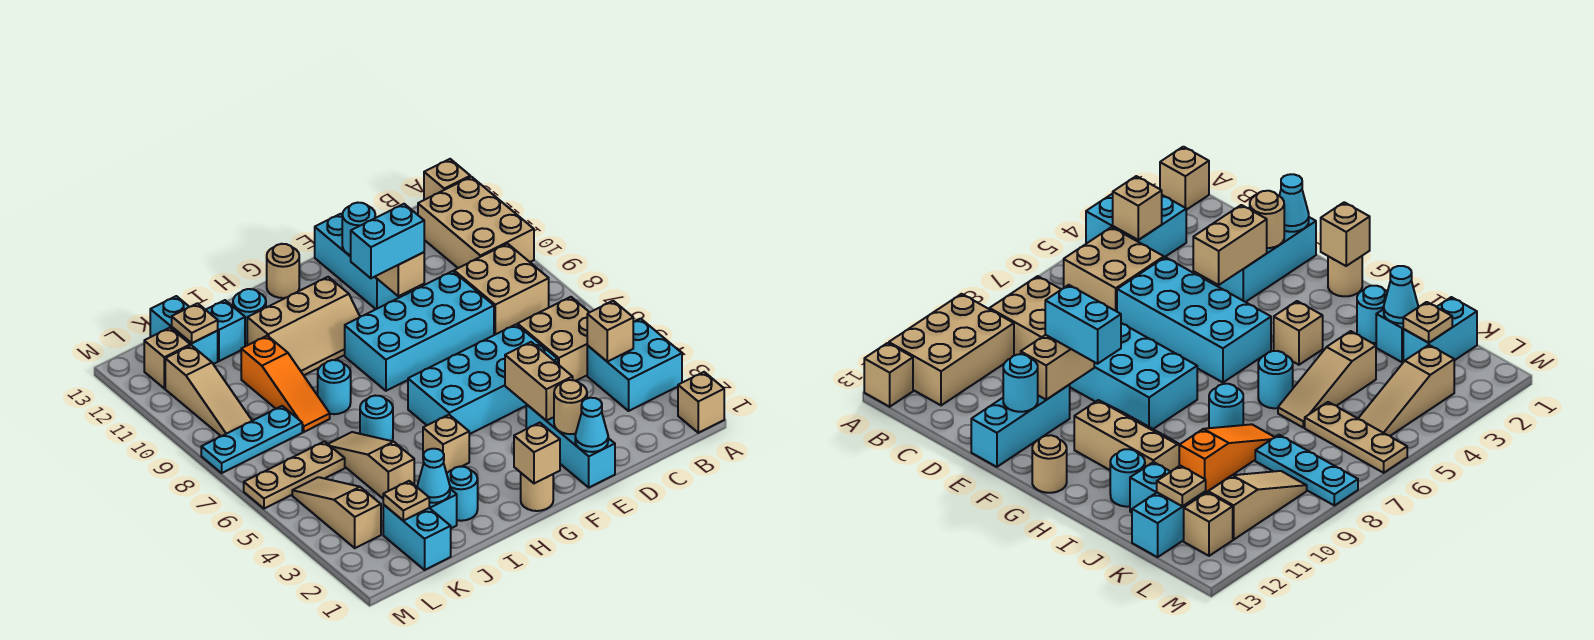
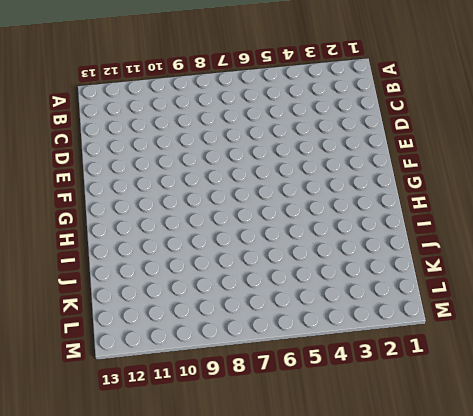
none -> tan brick A1 level 1
none -> cyan brick A3:B4 level 1
none -> tan brick A10:B12 level 1
none -> tan brick A13 level 1

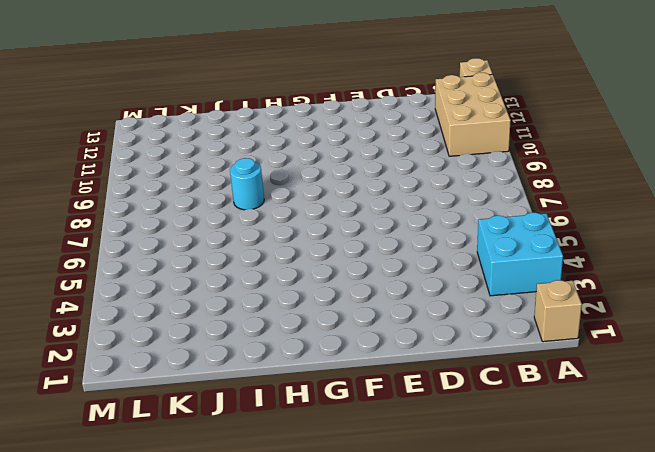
none -> tan brick B5:C6 level 1
none -> tan brick B8:C9 level 1
none -> cyan brick D5:G6 level 1
none -> cyan brick D8:G9 level 1

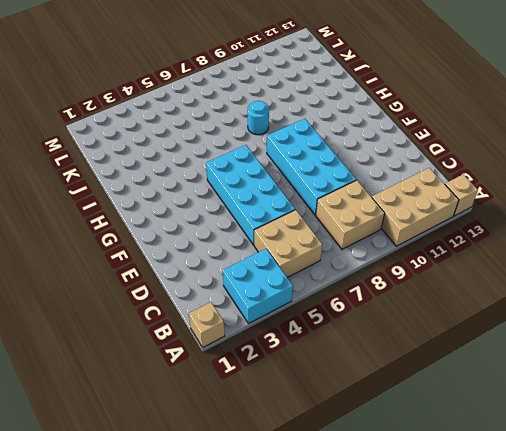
none -> cyan brick E1:E3 level 1
none -> cyan brick E11:E13 level 1
none -> tan round brick G1 level 1
none -> tan slope G10:I11 level 1 top 11

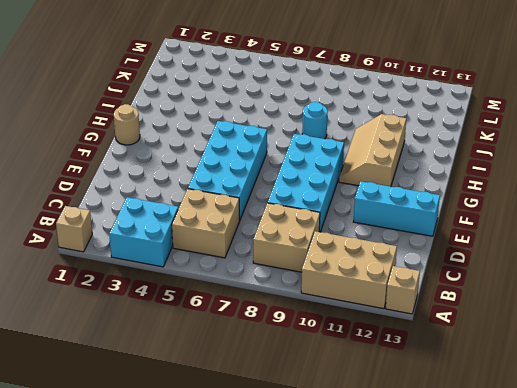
none -> cyan brick E1:E3 level 1
none -> tan round brick G13 level 1
none -> tan brick H4 level 1
none -> cyan round brick I2 level 1

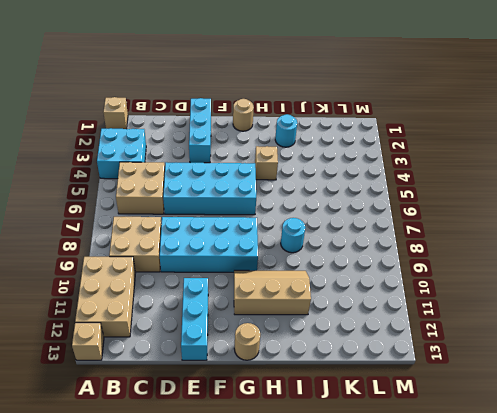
none -> cyan round brick I6 level 1
none -> cyan round brick I12 level 1
none -> cyan brick J2 level 1
none -> tan slope J4:J6 level 1 top 4

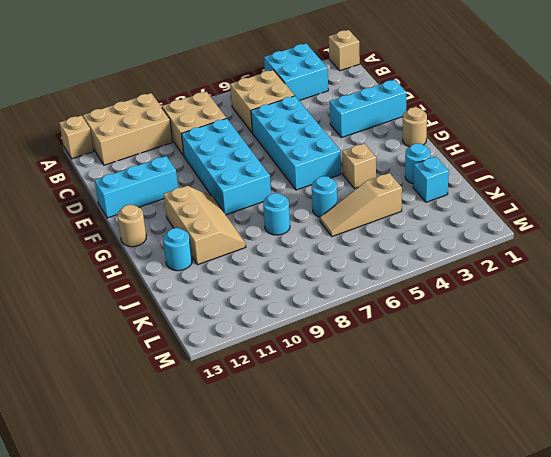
none -> orange slope J8:J10 level 1 top 10
none -> cyan brick J12 level 1
none -> cyan brick K1:K2 level 1
none -> tan plate K6:M6 level 1

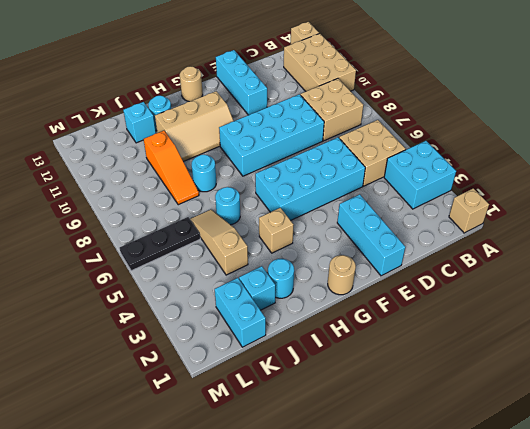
black plate K6:M6 level 1 -> tan plate K6:M6 level 1
none -> cyan plate K8:M8 level 1
none -> cyan brick K12:K13 level 1
none -> tan slope L3:L5 level 1 top 3
none -> tan slope L9:L11 level 1 top 11

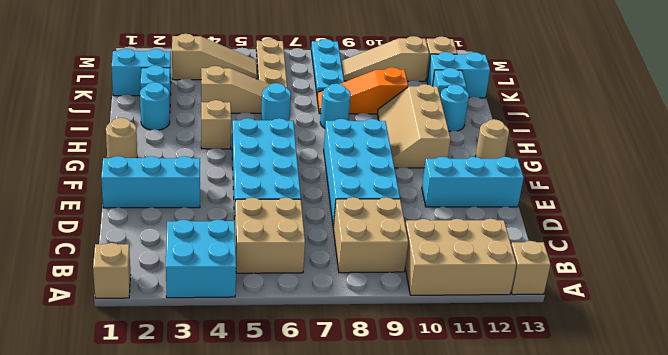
none -> tan brick B4 level 2
none -> cyan cone E1 level 2
none -> tan round brick E2 level 2
none -> tan brick E3:E4 level 2

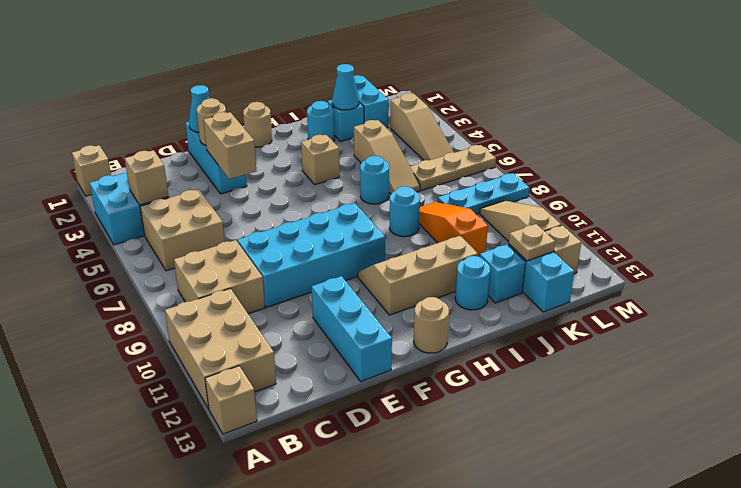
none -> cyan brick D5:G6 level 1
none -> tan brick E10:E11 level 2
none -> cyan round brick E12 level 2
none -> tan brick G1 level 2

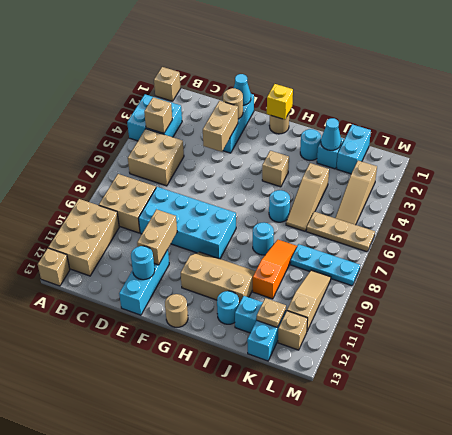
yellow brick G1 level 2 -> tan brick G1 level 2
none -> cyan brick D5:G6 level 1
none -> tan plate K2 level 2
none -> cyan brick E10:F10 level 3

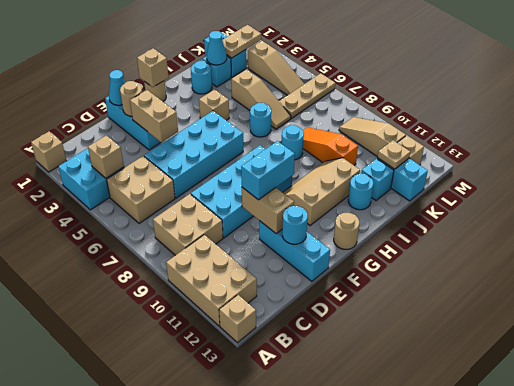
tan plate K2:L2 level 2 -> tan plate K2 level 2
none -> cyan plate K8:M8 level 1

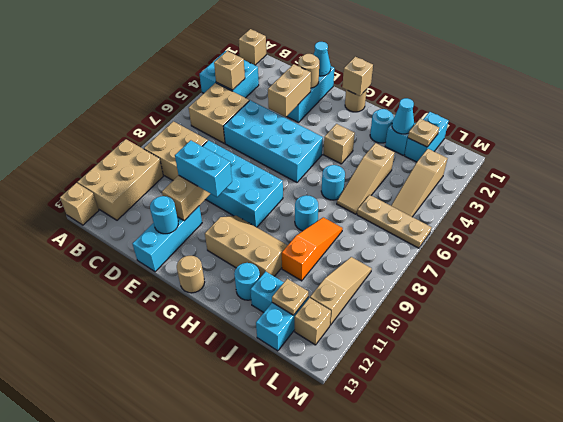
none -> cyan plate K8:M8 level 1

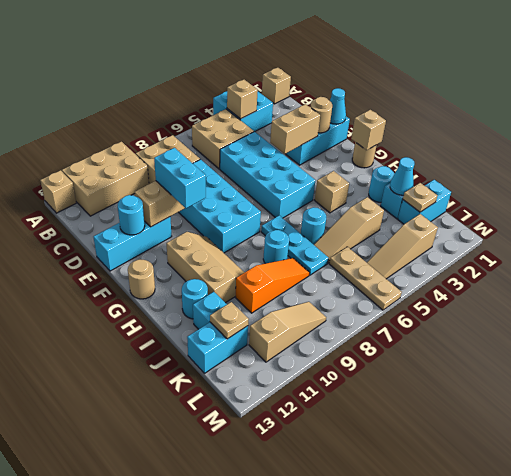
cyan plate H7:J7 level 1 -> cyan plate K8:M8 level 1
none -> tan brick L12 level 1

